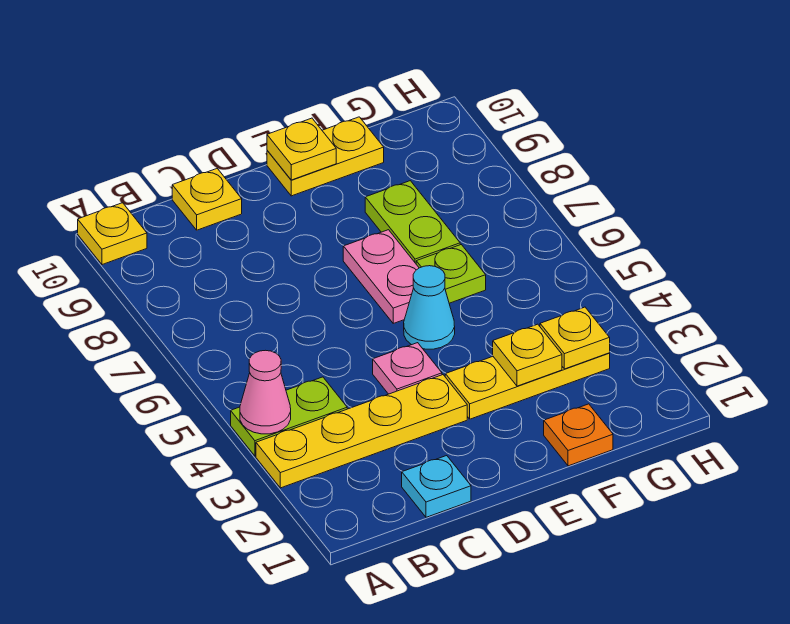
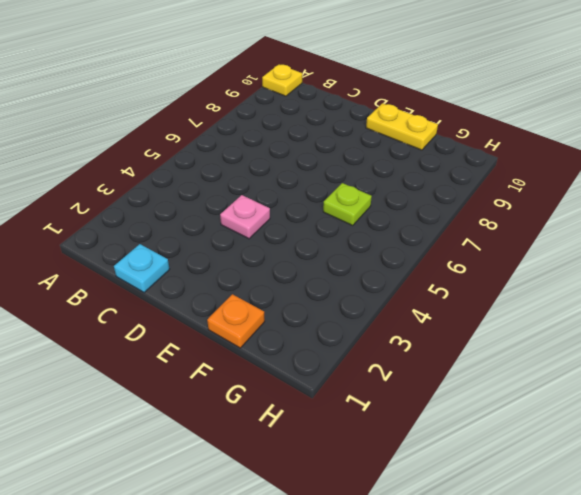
none -> yellow plate A3:D3 level 1
none -> lime plate A4:B4 level 1
none -> yellow plate C10 level 1

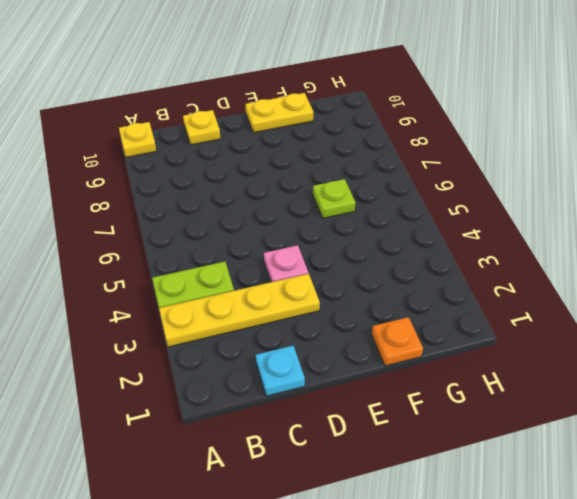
none -> yellow plate E3:G3 level 1
none -> cyan cone E5 level 1
none -> pink plate E6:E7 level 1

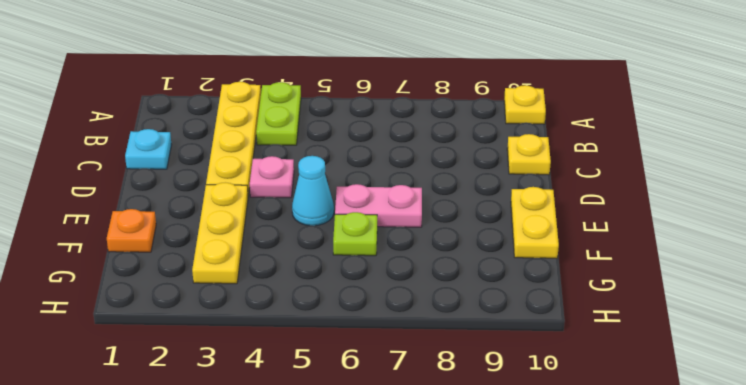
none -> lime plate F7:F8 level 1
none -> pink cone A4 level 2
none -> yellow plate E10 level 2

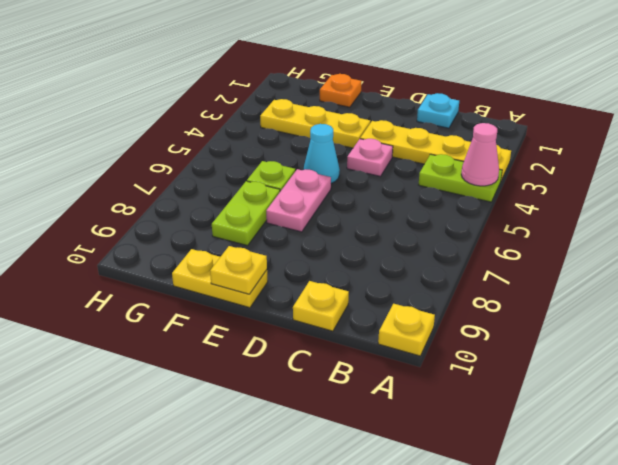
none -> yellow plate F3 level 2
none -> yellow plate G3 level 2

